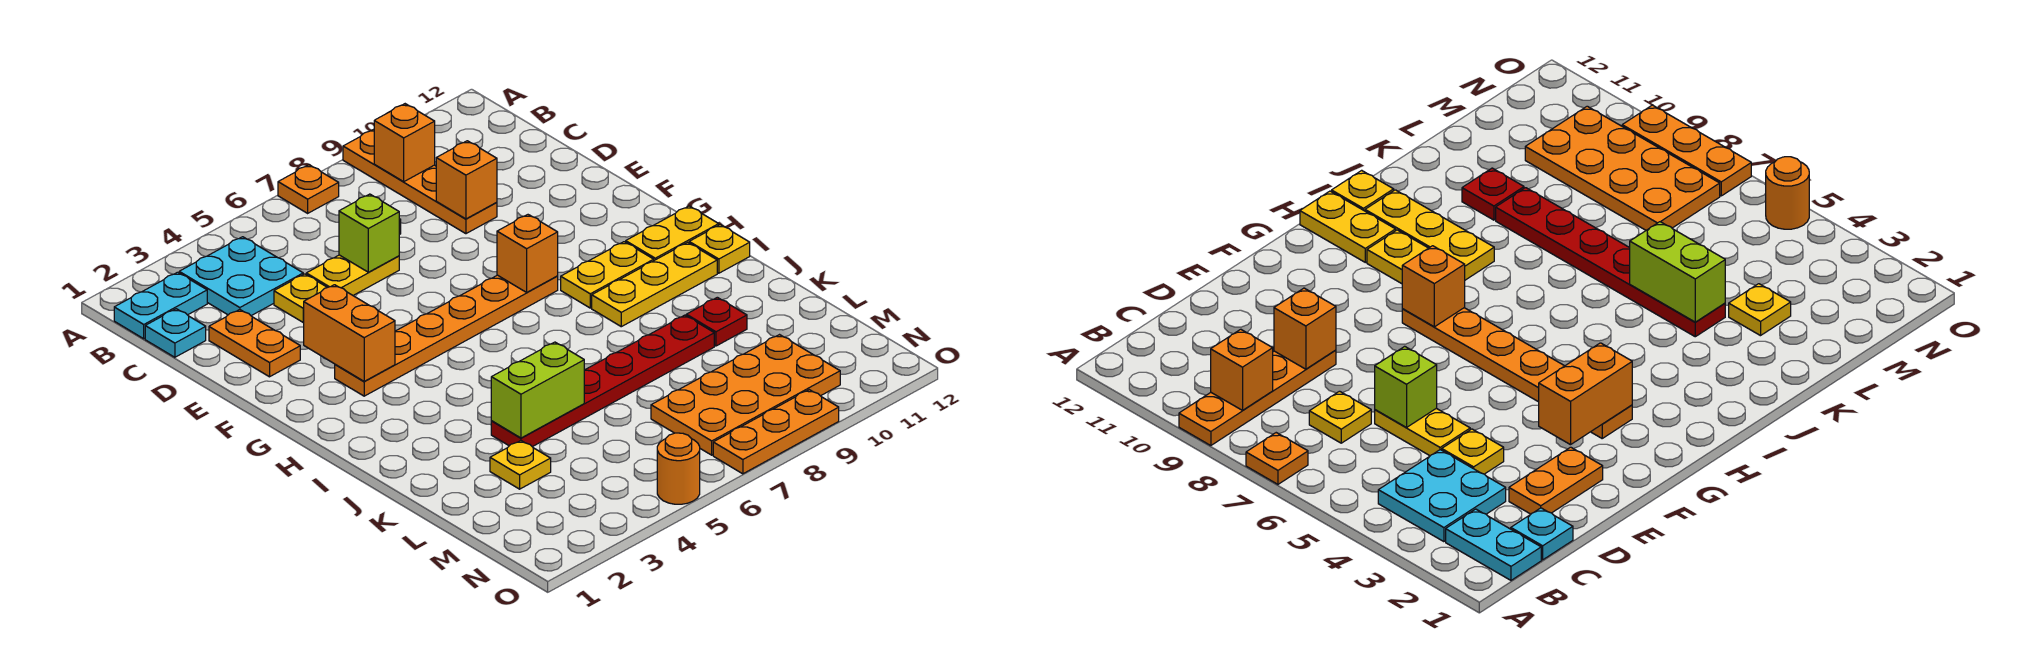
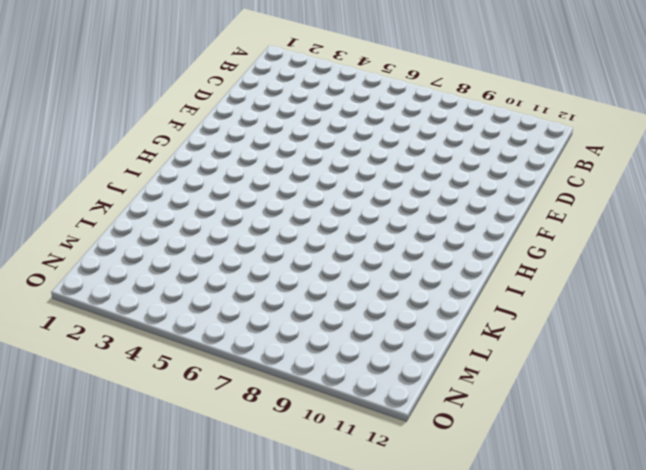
none -> orange plate A7 level 1
none -> orange plate A9:D9 level 1
none -> cyan plate B1:B2 level 1

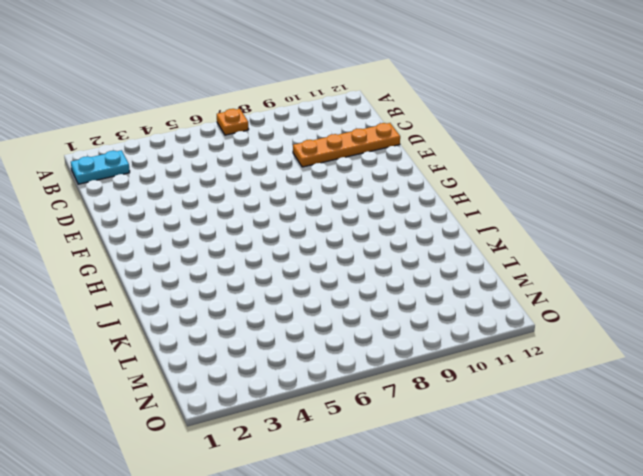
orange plate D9:D12 level 1 -> orange plate A9:D9 level 1
none -> cyan plate B3:C4 level 1
none -> cyan plate C1 level 1
none -> yellow plate C7 level 1

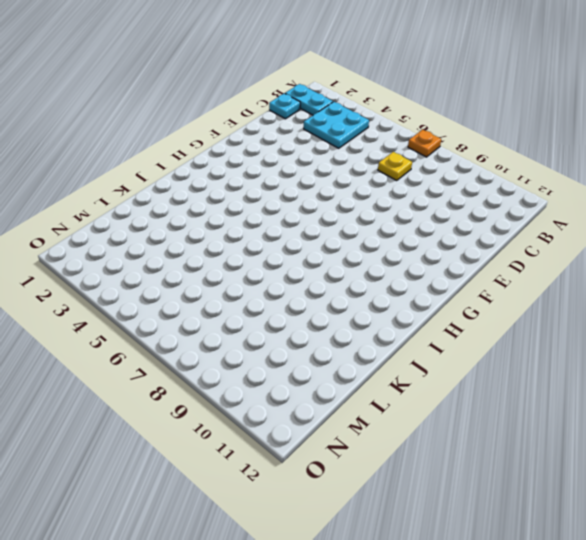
none -> orange plate A9:D9 level 1
none -> orange plate D2:E2 level 1
none -> yellow plate D4 level 1

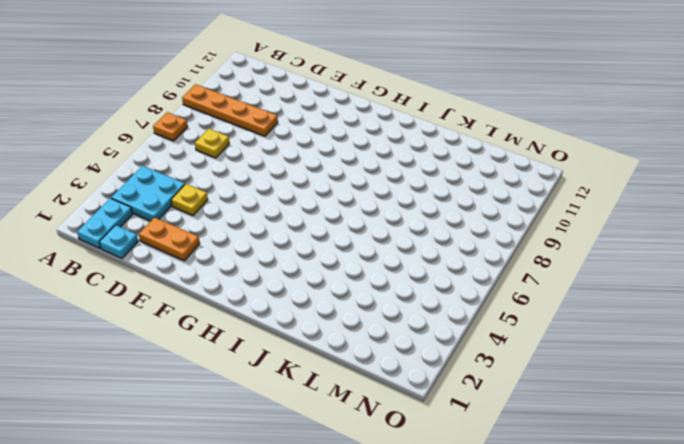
none -> yellow plate D5:D6 level 1
none -> orange plate G3:G8 level 1
none -> yellow plate H9:H10 level 1

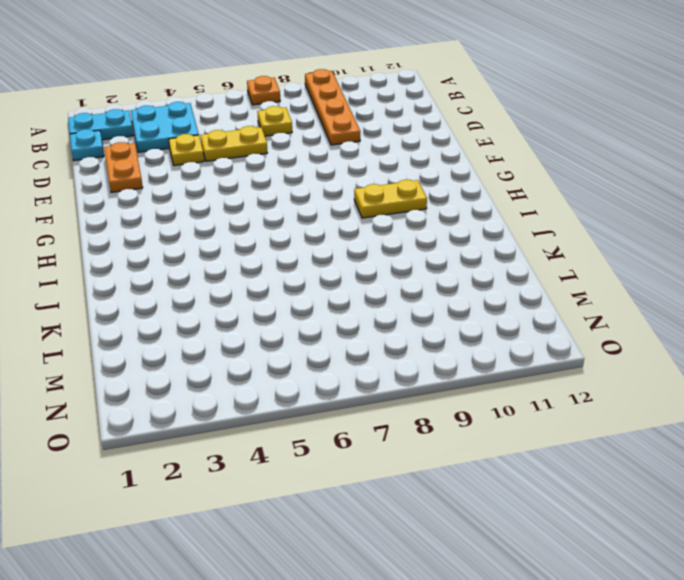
none -> orange plate G3:G8 level 1
none -> yellow plate H11:H12 level 1
none -> yellow plate I9:I11 level 1

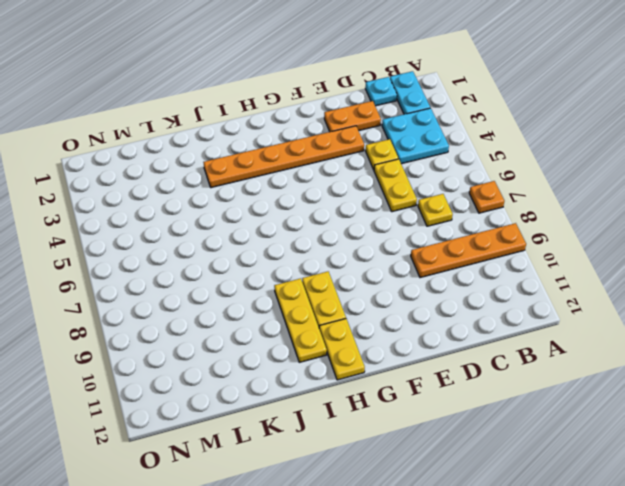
orange plate E3:J3 level 1 -> orange plate G3:G8 level 1
none -> yellow plate I12 level 1
none -> red plate K4:K9 level 1
none -> red plate K10 level 1

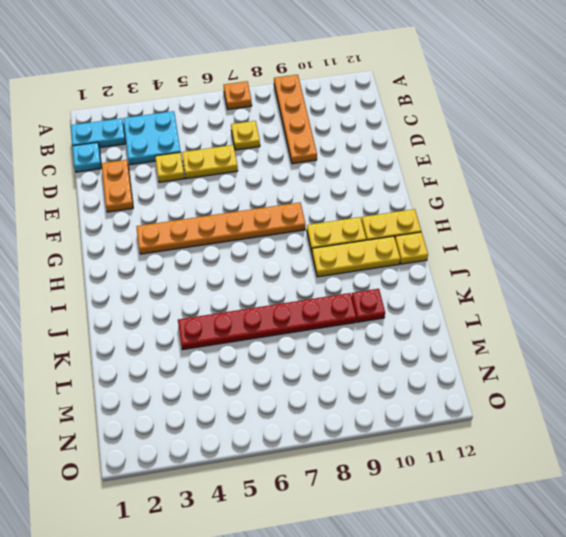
none -> yellow plate L3 level 1
none -> orange plate M7:N10 level 1
none -> orange round brick O5 level 1

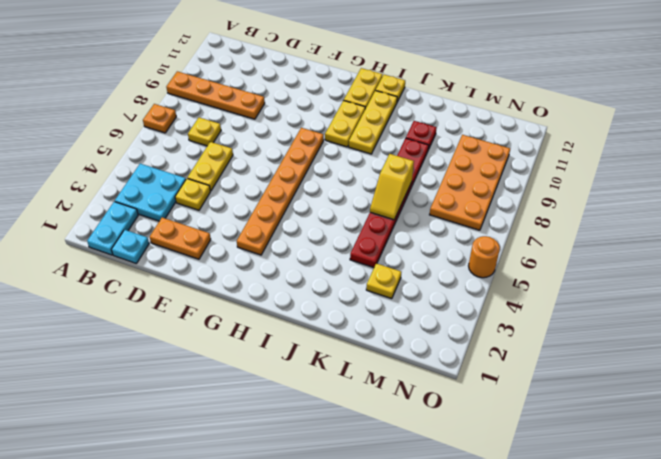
yellow slope K6:K7 level 2 top 7 -> none
none -> orange plate O7:O9 level 1
none -> orange brick B9 level 2
none -> lime brick D6 level 2

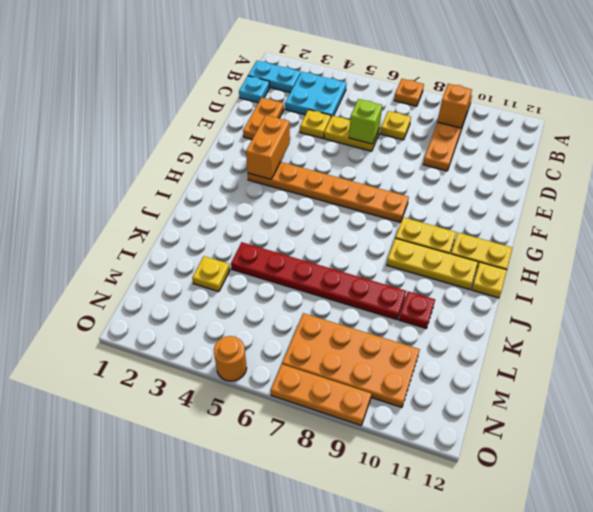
none -> orange brick D9 level 2
none -> orange brick G8 level 2
none -> lime brick K4:K5 level 2

